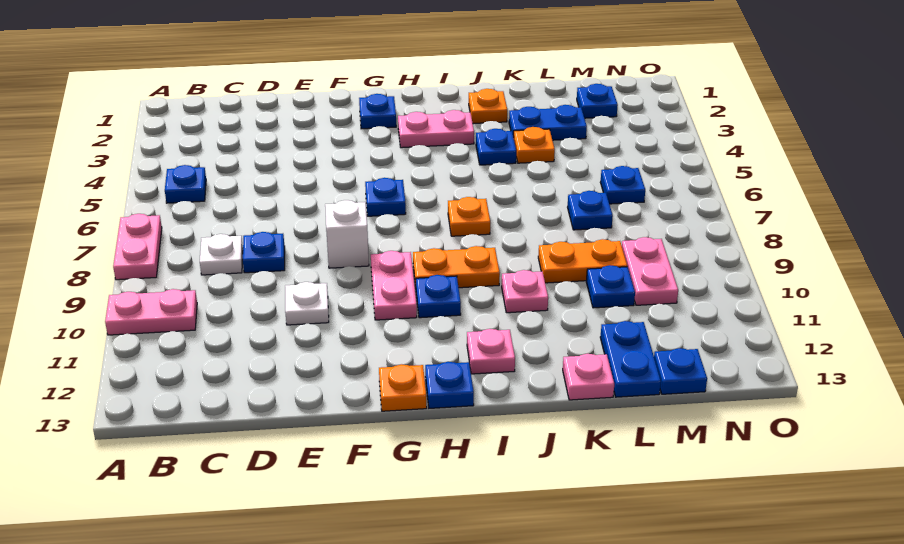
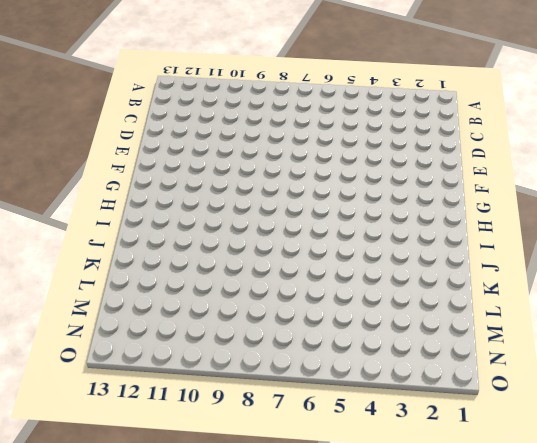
none -> pink plate A7:A8 level 1
none -> pink plate A10:B10 level 1
none -> blue plate B5 level 1
none -> white plate C8 level 1

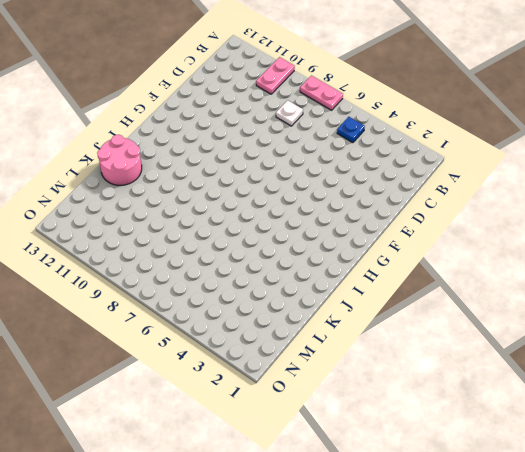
pink round brick J12:K13 level 1 -> pink plate K13 level 1
none -> blue plate D8 level 1
none -> white plate E10 level 1
none -> white brick F8 level 1
none -> blue plate G2 level 1

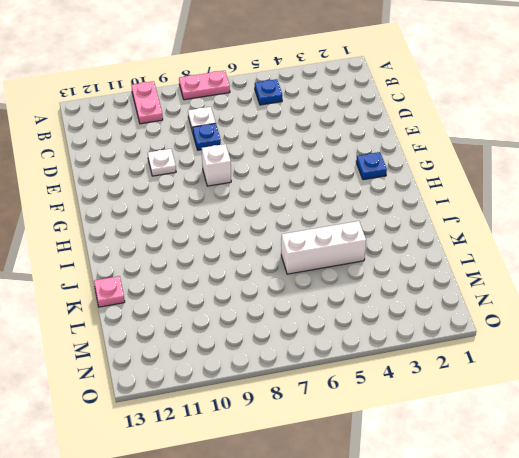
white brick K4:K6 level 1 -> orange plate K4 level 1
none -> blue plate G6 level 1
none -> pink plate G9:G10 level 1
none -> orange plate G13 level 1
none -> pink plate H3:I3 level 1

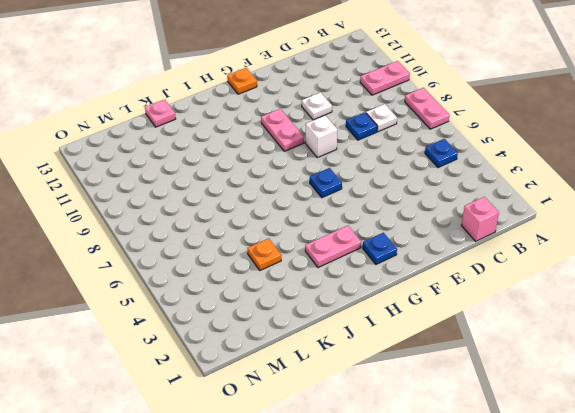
pink brick C1 level 1 -> none
none -> orange plate H9:I9 level 1
none -> blue plate H10 level 1
none -> blue plate H13 level 1
none -> orange plate I7 level 1

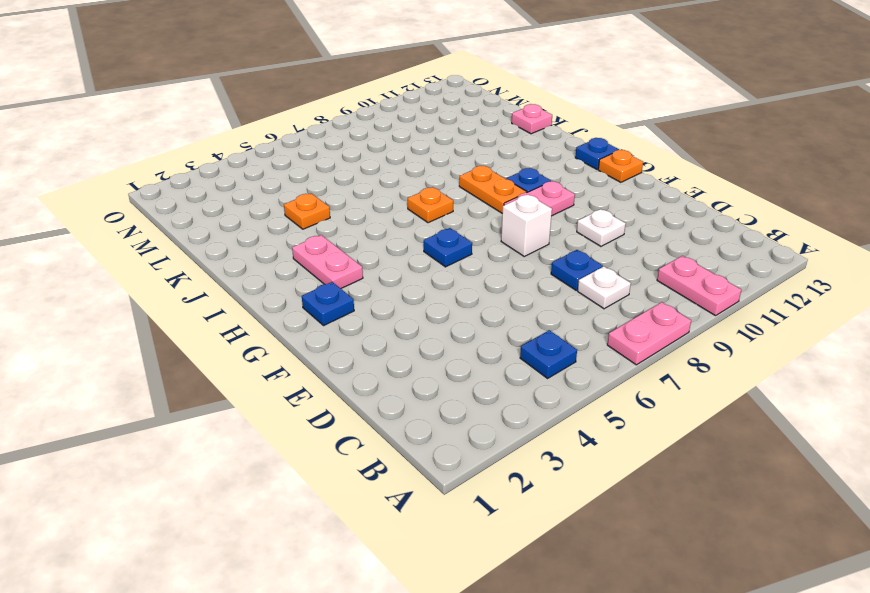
none -> pink plate I12 level 1
none -> orange plate J2 level 1
none -> blue plate J4 level 1
none -> pink plate J10 level 1

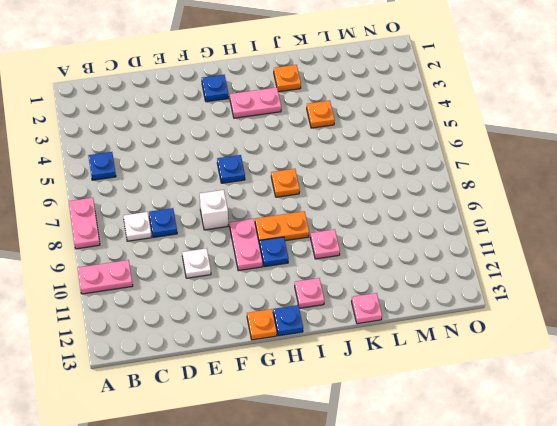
none -> blue plate J4 level 1
none -> blue plate K3:L3 level 1
none -> orange plate K9:L9 level 1
none -> blue plate L7 level 1

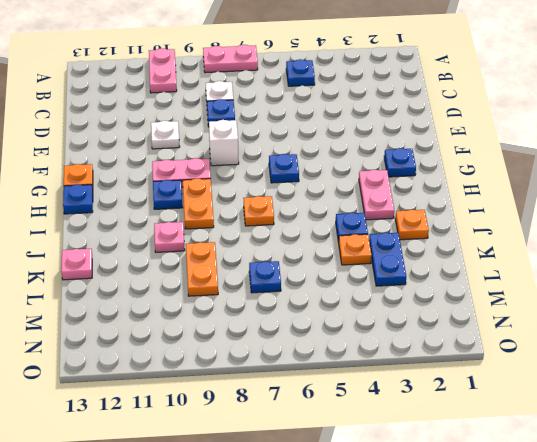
none -> pink plate I12 level 1
none -> blue plate L10 level 1
none -> blue plate L12:L13 level 1
none -> blue plate M2 level 1

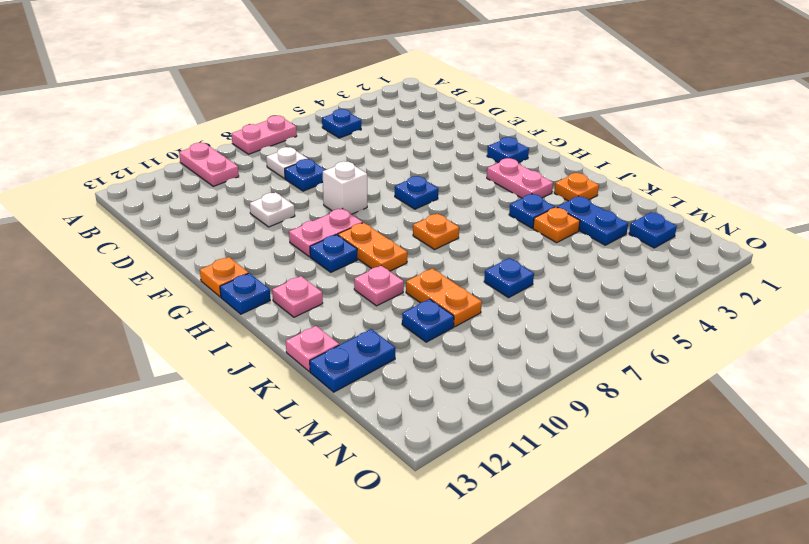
none -> blue plate M6 level 1
none -> pink plate M9:M10 level 1
none -> blue plate M13 level 1

